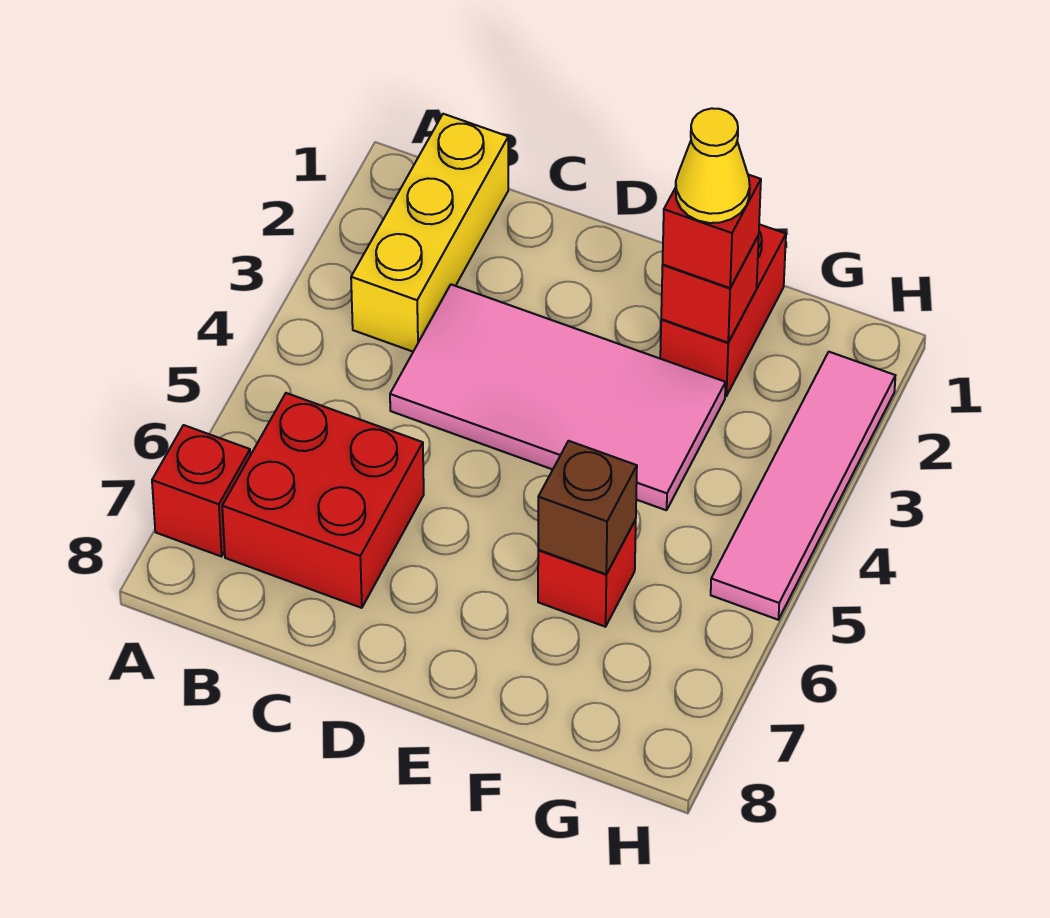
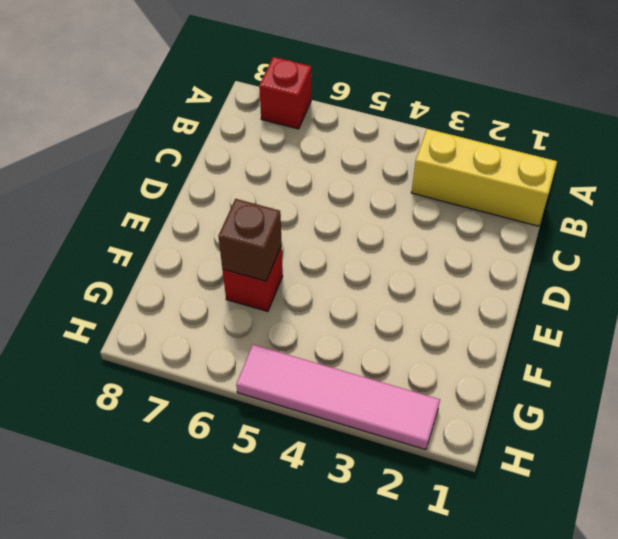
none -> red brick B6:C7 level 1
none -> pink tile C3:F4 level 1

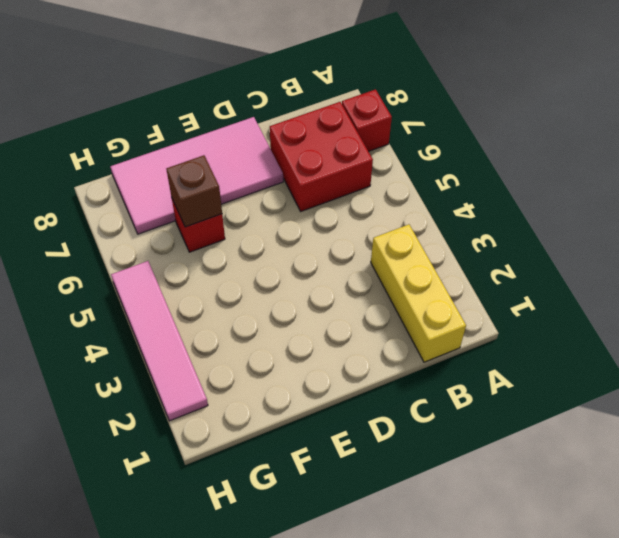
pink tile D7:G8 level 1 -> pink tile C3:F4 level 1
none -> red brick F1:F2 level 1
none -> red brick F2 level 2

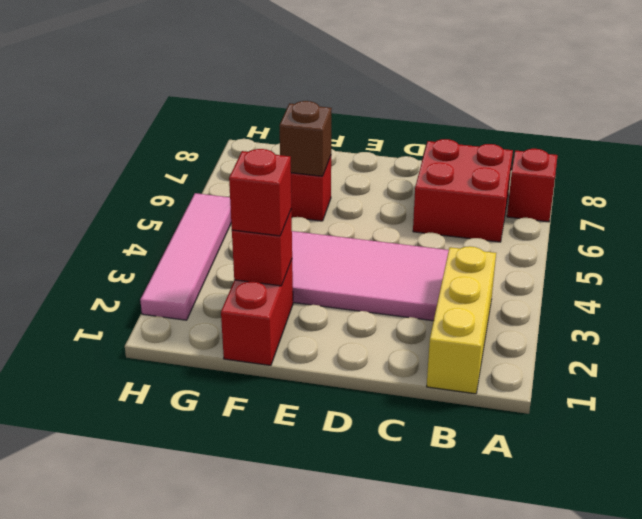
none -> yellow cone F2 level 4

